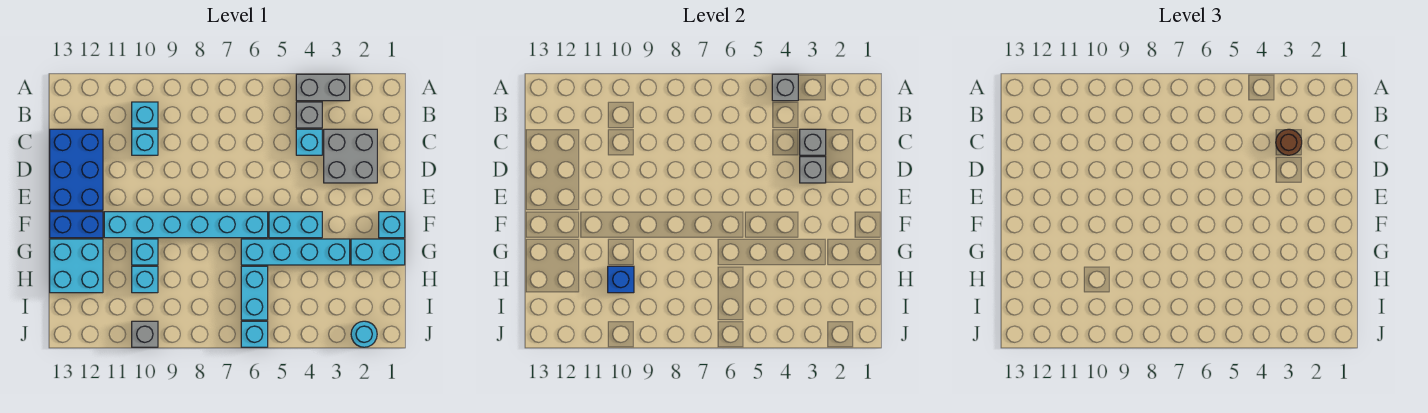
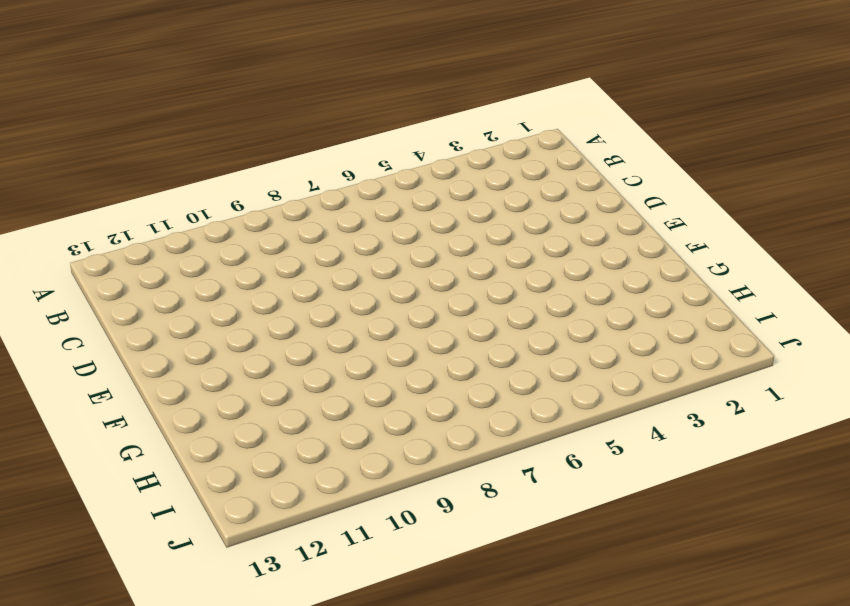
none -> grey brick A3:A4 level 1
none -> grey brick B4 level 1
none -> cyan brick B10 level 1

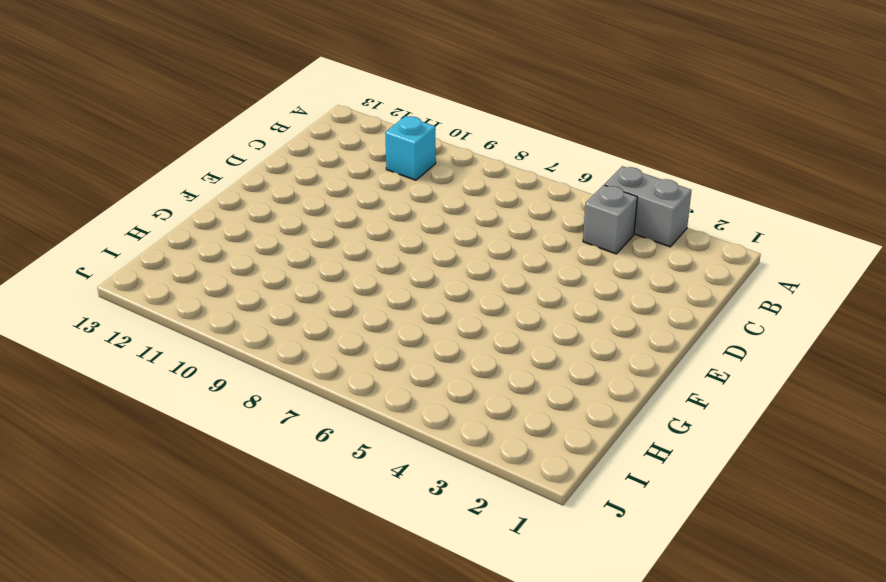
none -> grey brick C2:D3 level 1
none -> cyan brick C4 level 1
none -> cyan brick C10 level 1

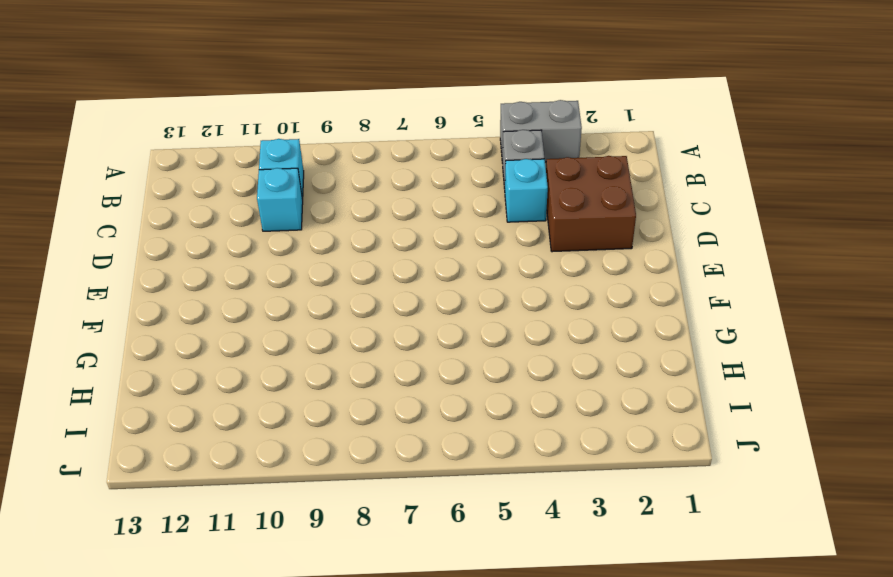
brown brick C2:D3 level 1 -> grey brick C2:D3 level 1
none -> blue brick C12:E13 level 1
none -> cyan brick F1 level 1
none -> cyan brick F4:F5 level 1

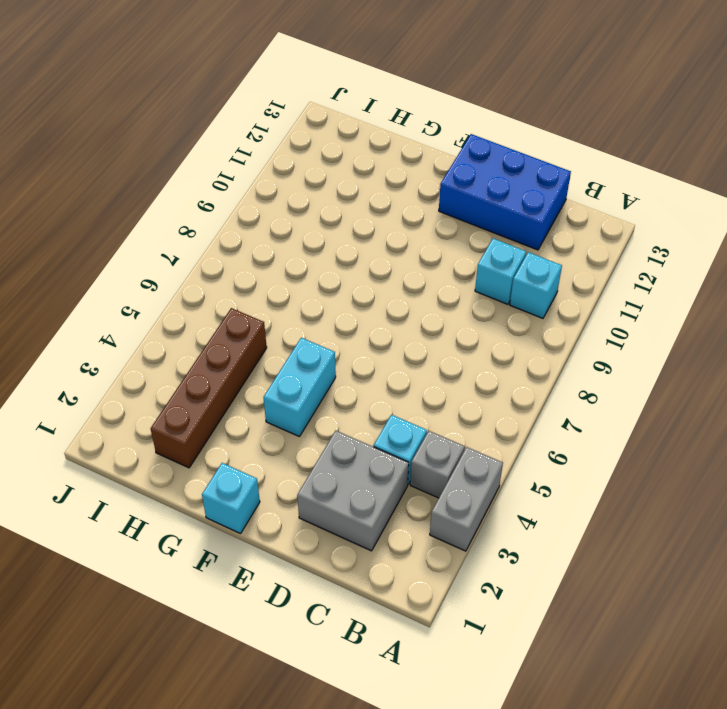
brown brick H2:H5 level 1 -> none
none -> cyan brick F6:F11 level 1
none -> blue brick F12:F13 level 1
none -> cyan brick G1:G2 level 1

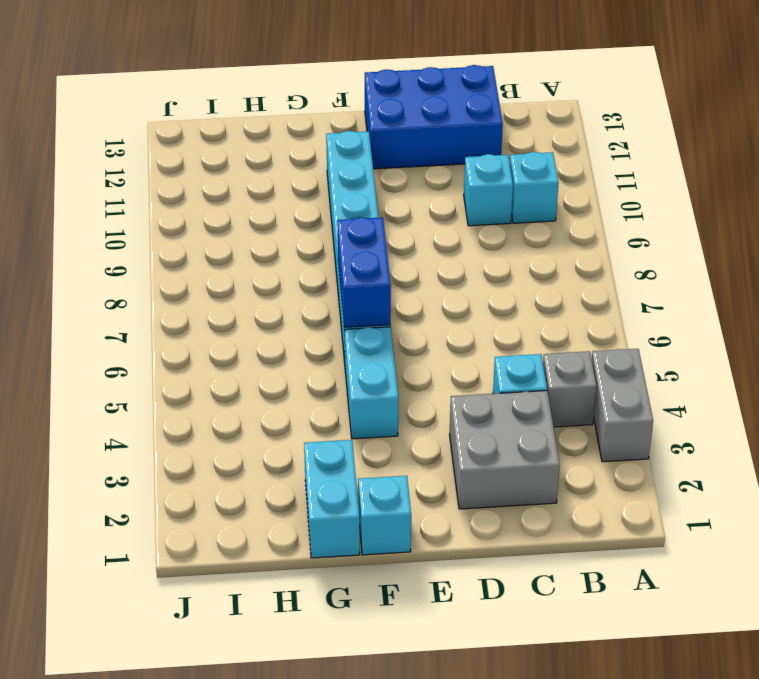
blue brick F6:F7 level 2 -> blue brick F12:F13 level 1
none -> cyan brick G3:G6 level 1
none -> cyan brick G10 level 1
none -> cyan brick G12:H13 level 1

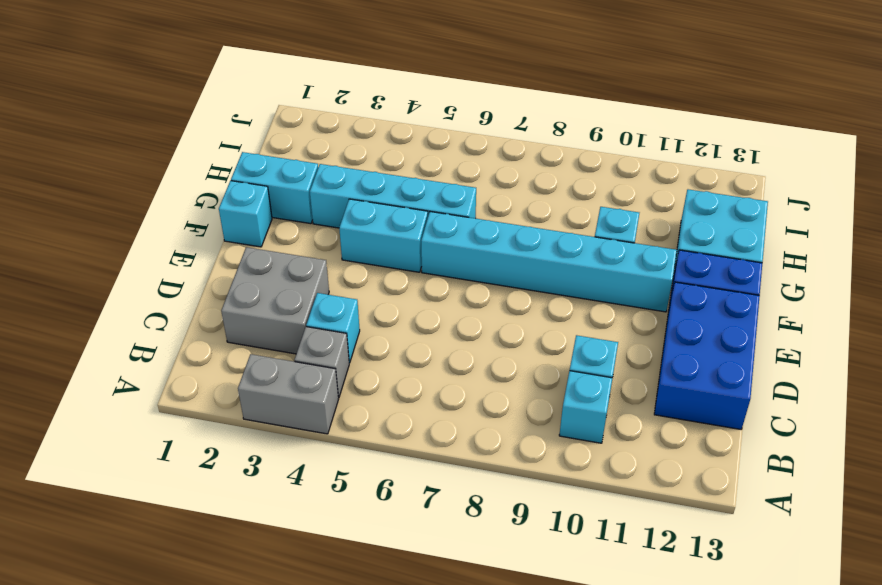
none -> cyan brick H6:I6 level 1
none -> cyan brick H10 level 1
none -> cyan round brick J2 level 1

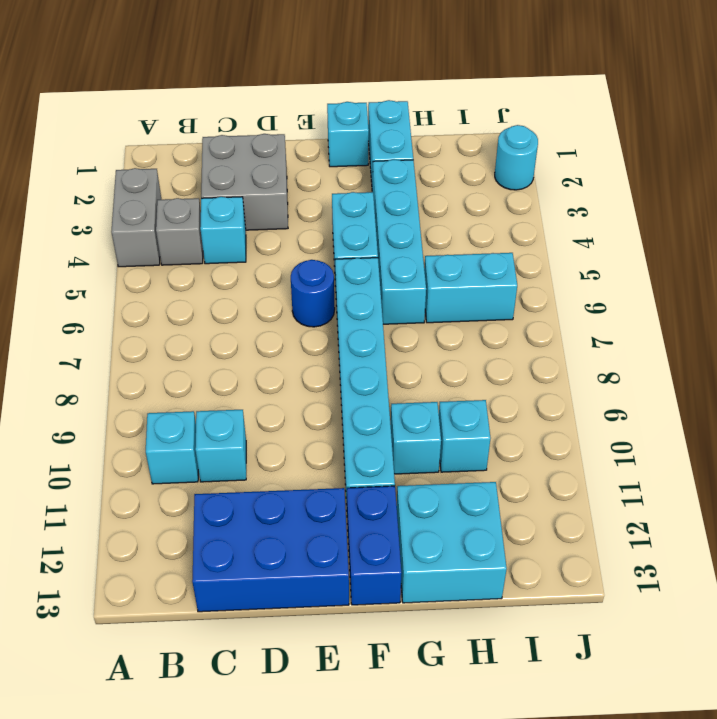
blue round brick E6 level 1 -> none
none -> cyan brick J6 level 1
none -> grey brick J10 level 1
none -> grey brick A4 level 2

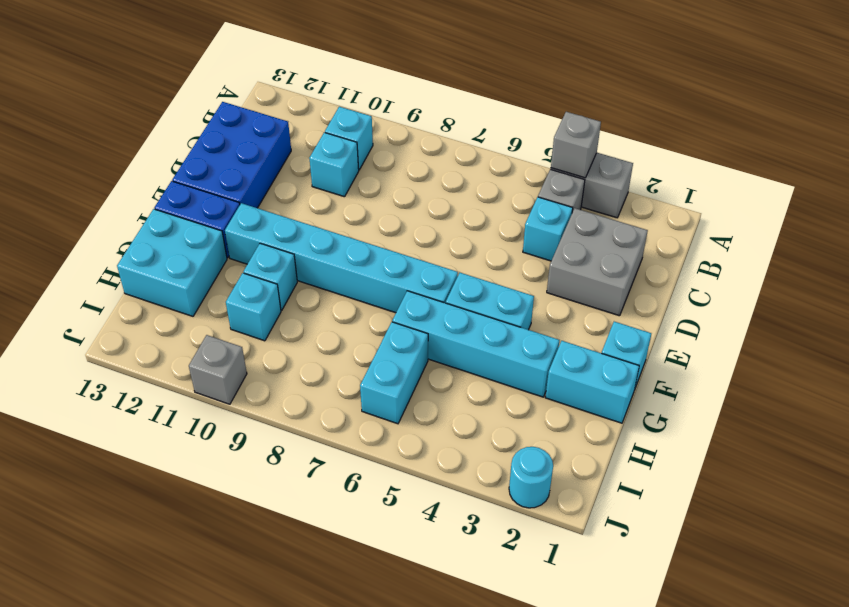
none -> cyan brick J6 level 1
none -> grey brick C3 level 2
none -> grey brick D3 level 2

